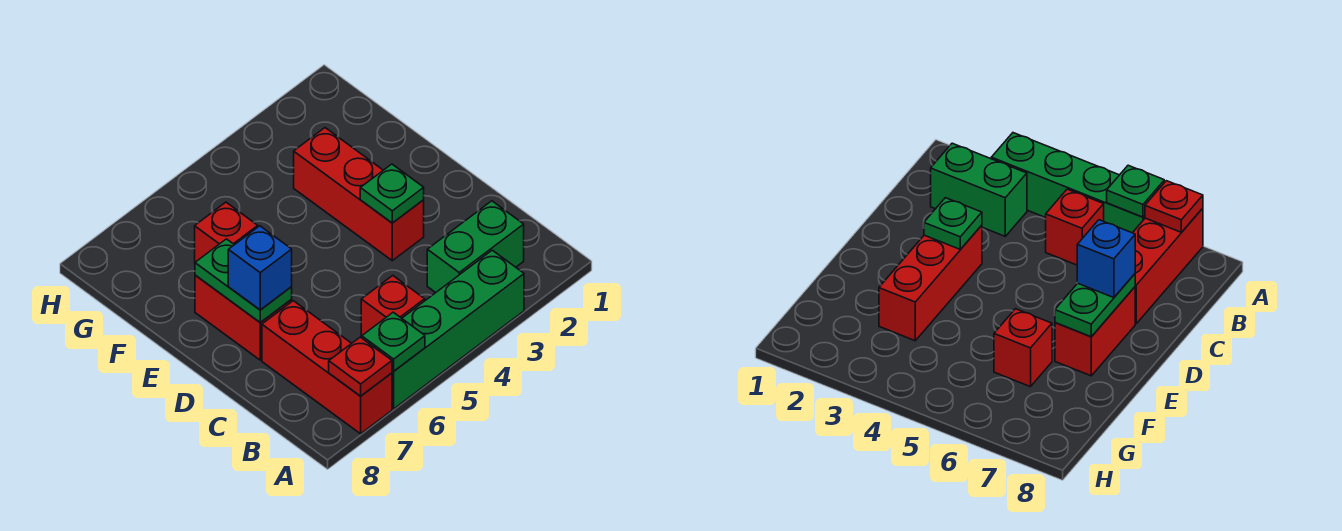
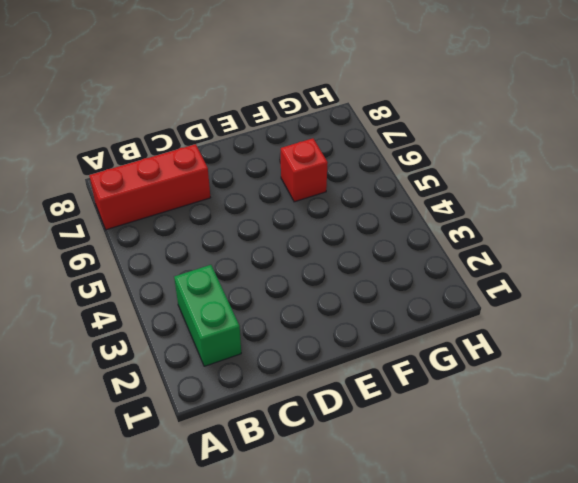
none -> green brick A3:A6 level 1
none -> red brick B5 level 1
none -> red brick D3:F3 level 1

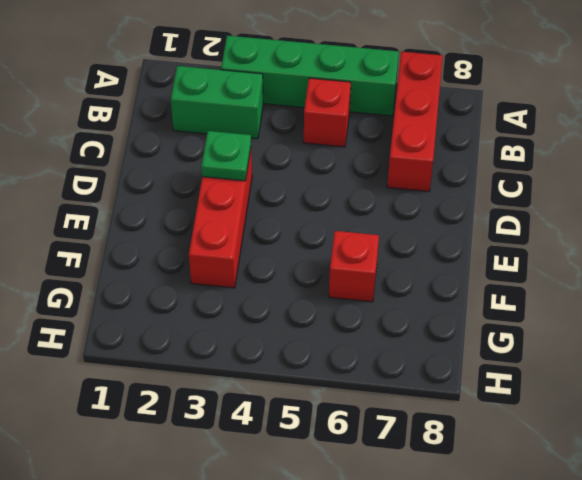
none -> red brick D7:E7 level 1
none -> green plate A6 level 2
none -> red plate A7 level 2

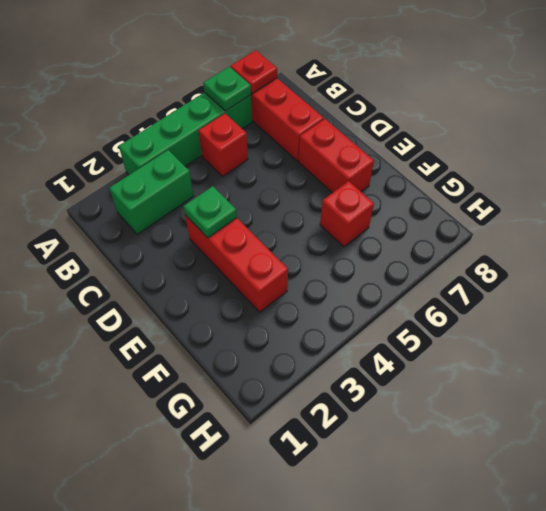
none -> green plate D7:E7 level 2
none -> blue brick D7 level 3

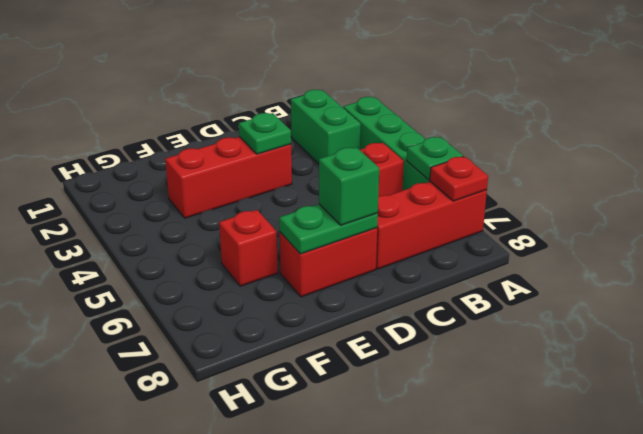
green brick D7 level 3 -> blue brick D7 level 3

